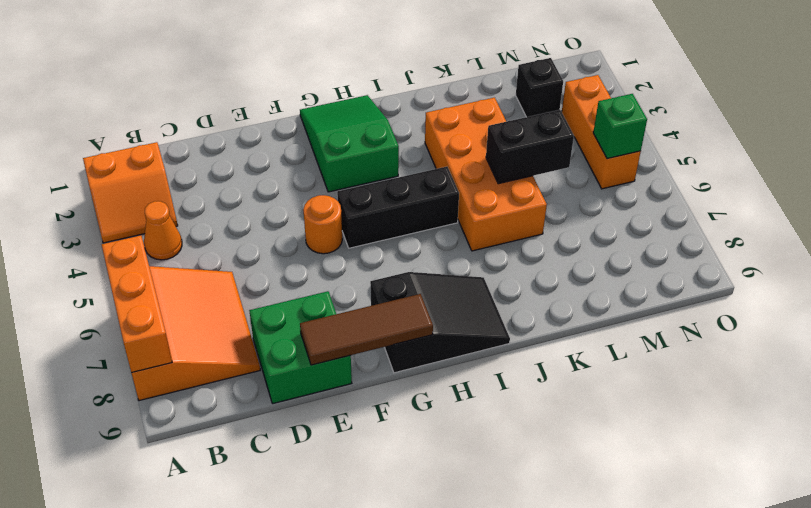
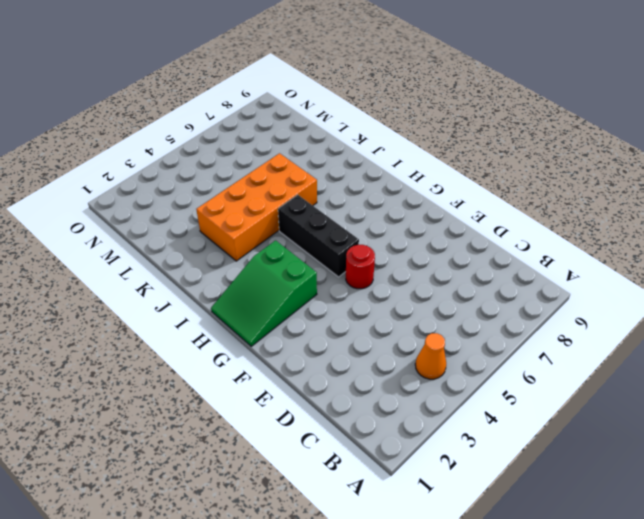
red round brick F5 level 1 -> orange round brick F5 level 1
none -> orange slope A2:B3 level 1 top 2
none -> orange slope A6:C8 level 1 top A
none -> green brick D8:E9 level 1

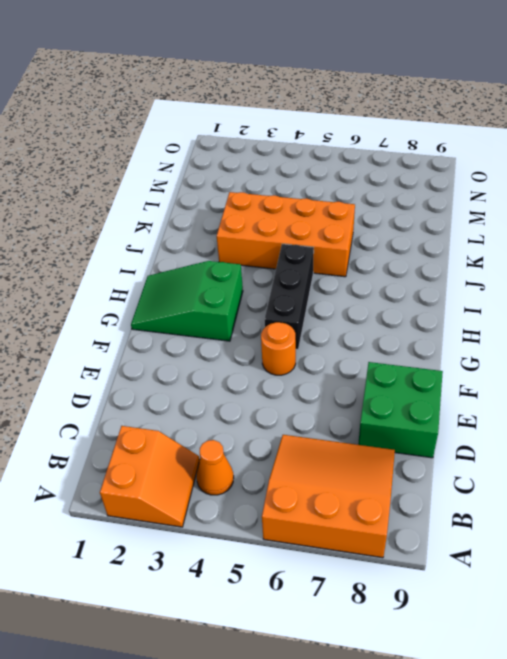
none -> black slope G8:I9 level 1 top G
none -> black brick M2 level 1
none -> orange brick N3:N5 level 1

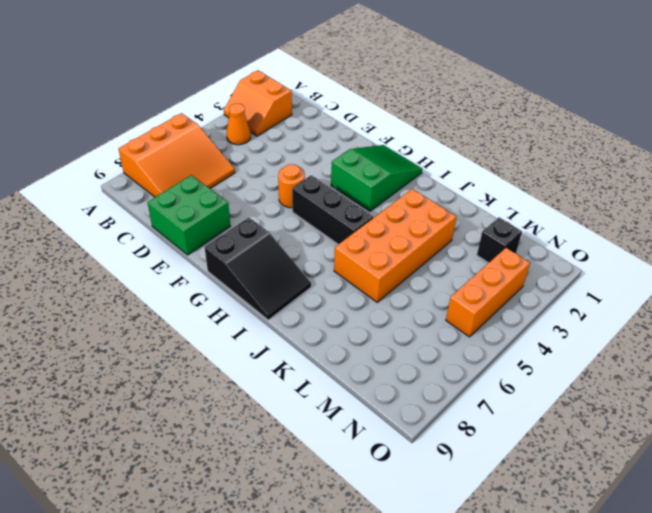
none -> orange brick A6:A8 level 2
none -> brown tile E9:G9 level 2
none -> black brick K5:L5 level 2

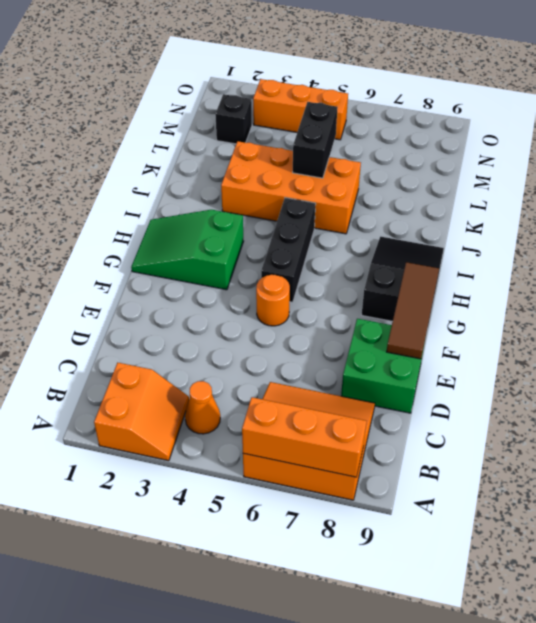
none -> green brick N5 level 2

